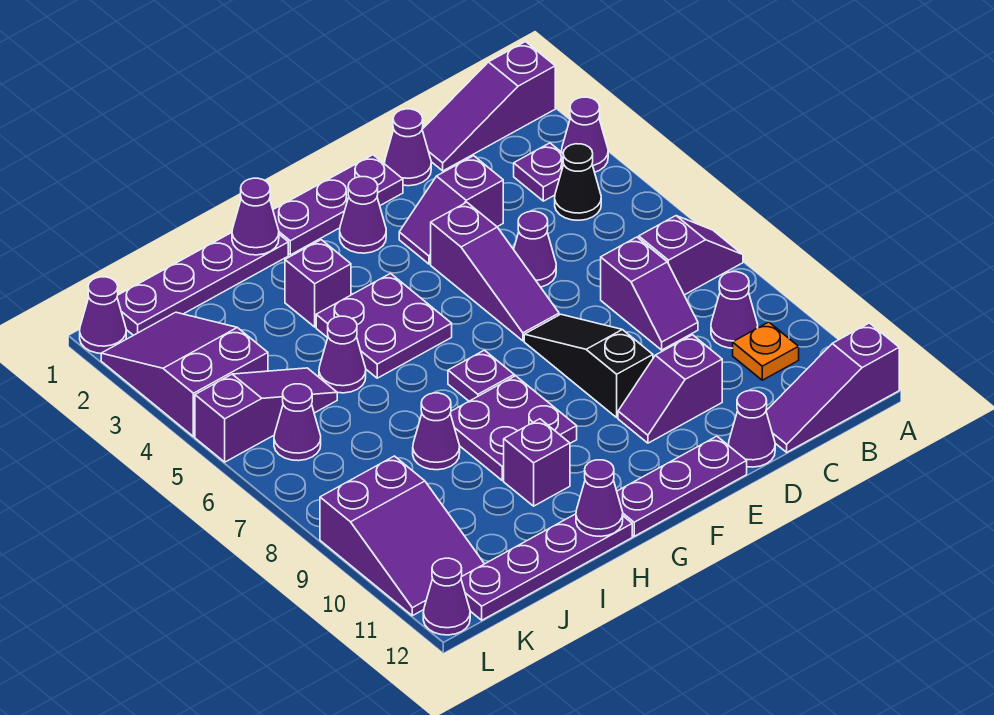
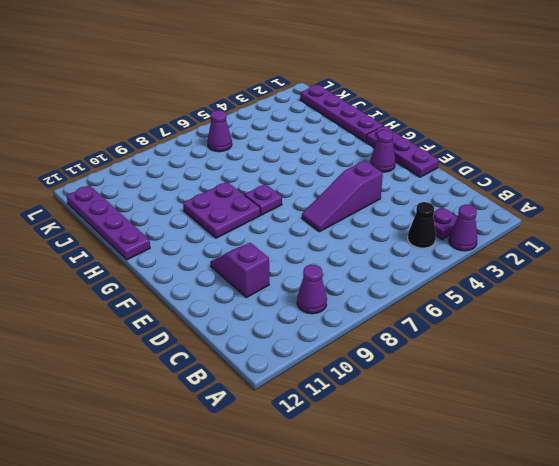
none -> purple slope A1:C1 level 1 top A
none -> purple slope A7:B7 level 1 top B
none -> purple slope A12:C12 level 1 top A
none -> orange plate B10 level 1

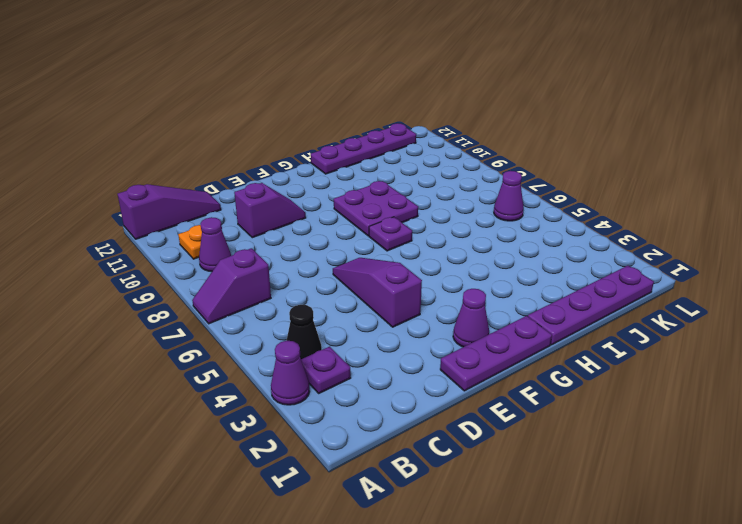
none -> purple slope A1:C1 level 1 top A
none -> purple slope C7:C8 level 1 top 7
none -> purple cone D1 level 1
none -> purple slope D3:E3 level 1 top D

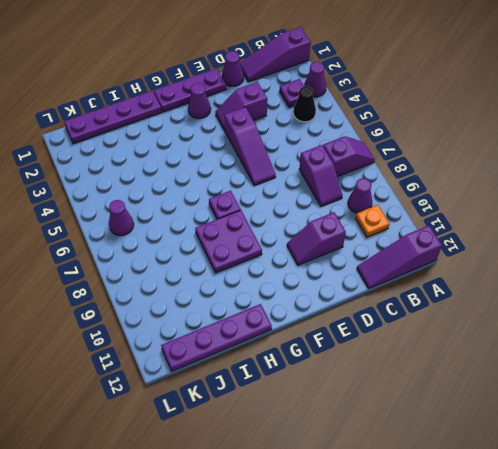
none -> purple cone D5 level 1
none -> purple cone D12 level 1
none -> black slope E7:E9 level 1 top 9
none -> purple plate E12:G12 level 1

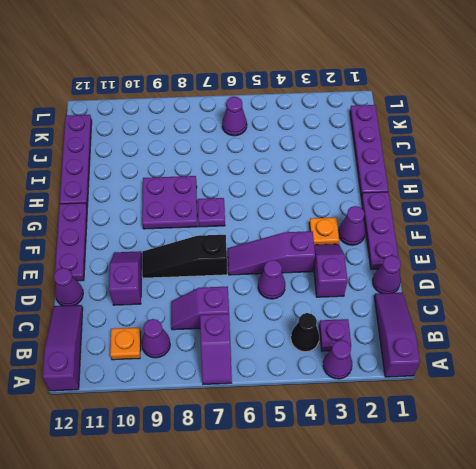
black slope E7:E9 level 1 top 7 -> black slope E7:E9 level 1 top 9
orange plate F3 level 1 -> none
none -> purple plate G4:H5 level 1
none -> purple brick H3 level 1
none -> purple brick H10 level 1
none -> purple cone I5 level 1

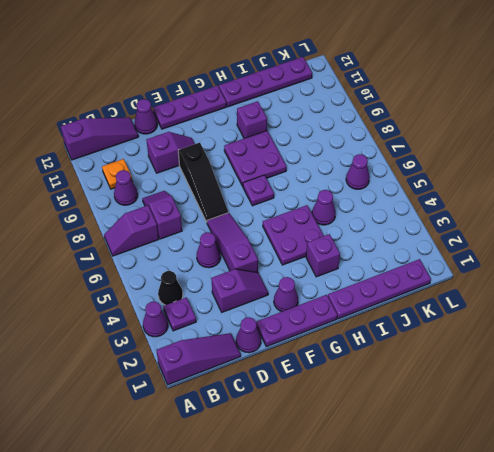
none -> purple cone I8 level 1
none -> purple slope J5:L5 level 1 top L
none -> purple slope K2:L4 level 1 top 4
none -> purple slope K9:L11 level 1 top 9

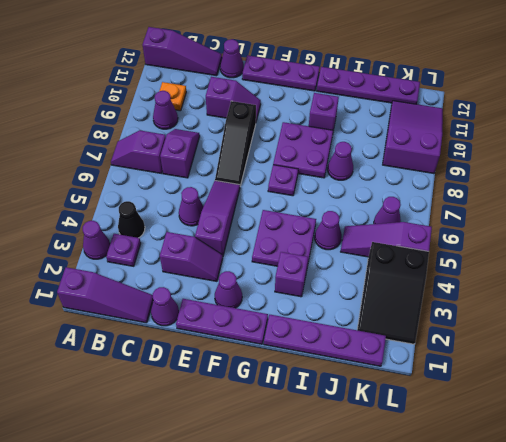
black slope K2:L4 level 1 top 4 -> purple slope K2:L4 level 1 top 4
none -> purple cone L1 level 1
none -> purple cone L12 level 1
none -> purple cone H1 level 2
none -> purple cone H12 level 2

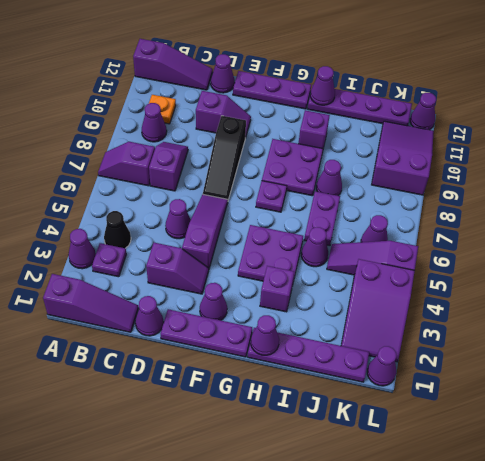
purple plate I6:I7 level 1 -> none

